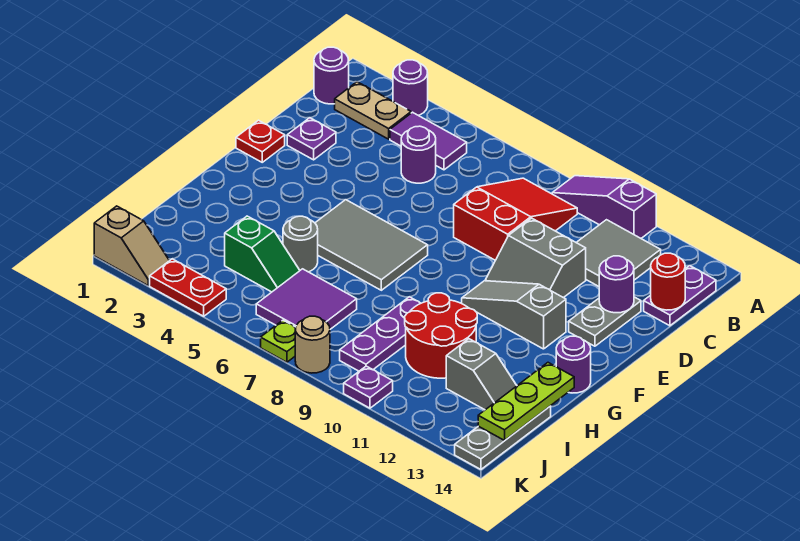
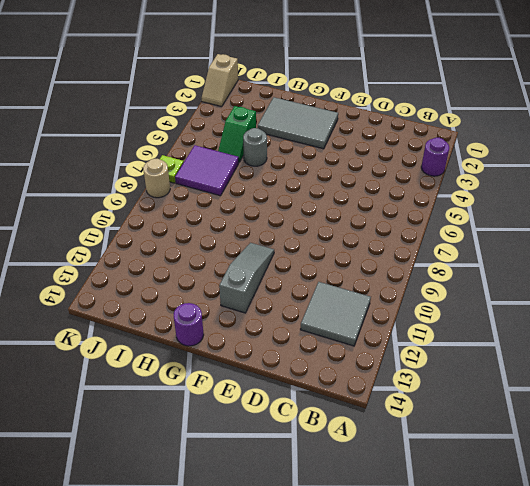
grey tile F2:H3 level 1 -> grey tile F5:G7 level 1
none -> purple slope A9:A11 level 1 top 11
none -> purple round brick B1 level 1
none -> tan plate B2:B3 level 1
none -> purple tile B4:B5 level 1

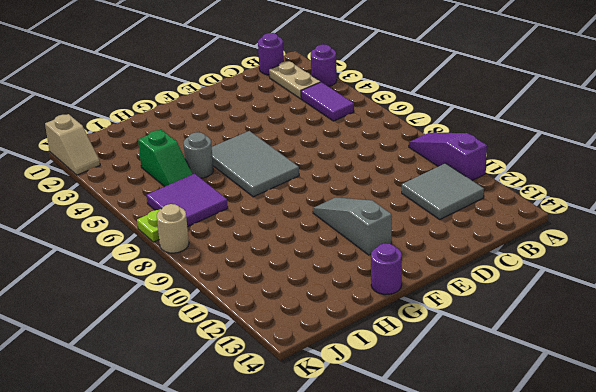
none -> red slope B8:D9 level 1 top D
none -> purple plate B14:C14 level 1
none -> purple round brick C5 level 1
none -> purple plate D2 level 1

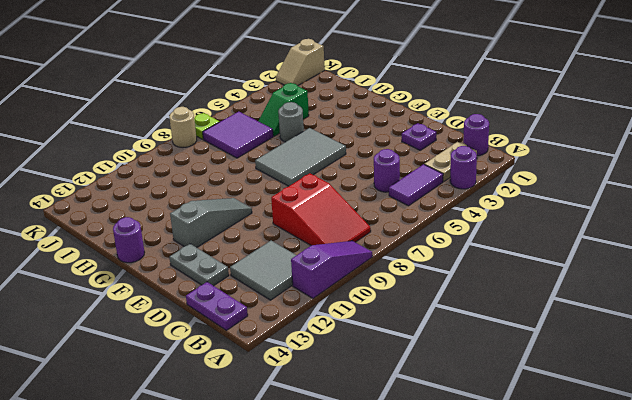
none -> grey slope D10:E11 level 1 top D
none -> red plate E1 level 1
none -> purple plate H9:J9 level 1
none -> red round brick H10:I11 level 1

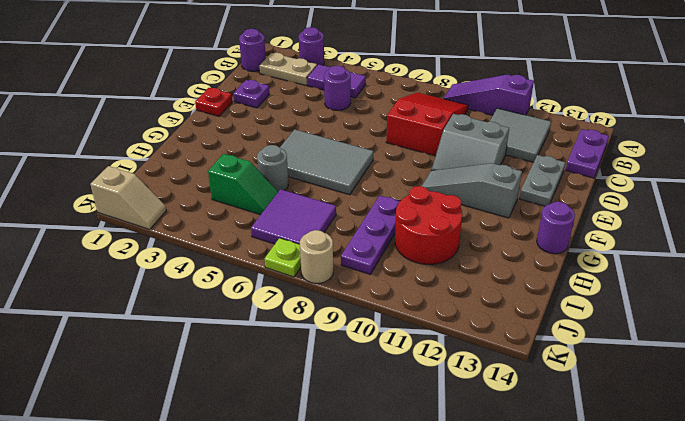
none -> grey slope I12:I13 level 1 top 12
none -> grey plate I14:K14 level 1
none -> red plate K3:K4 level 1
none -> purple plate K10 level 1

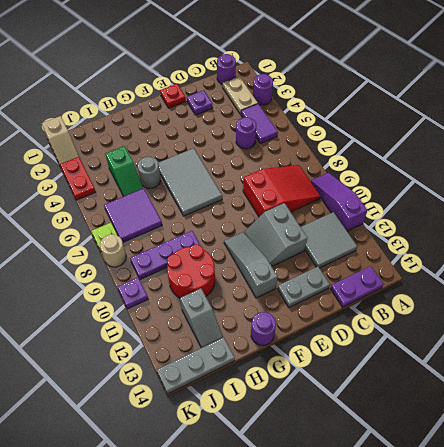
none -> red round brick C14 level 2
none -> purple round brick D13 level 2
none -> lime plate H14:J14 level 2

